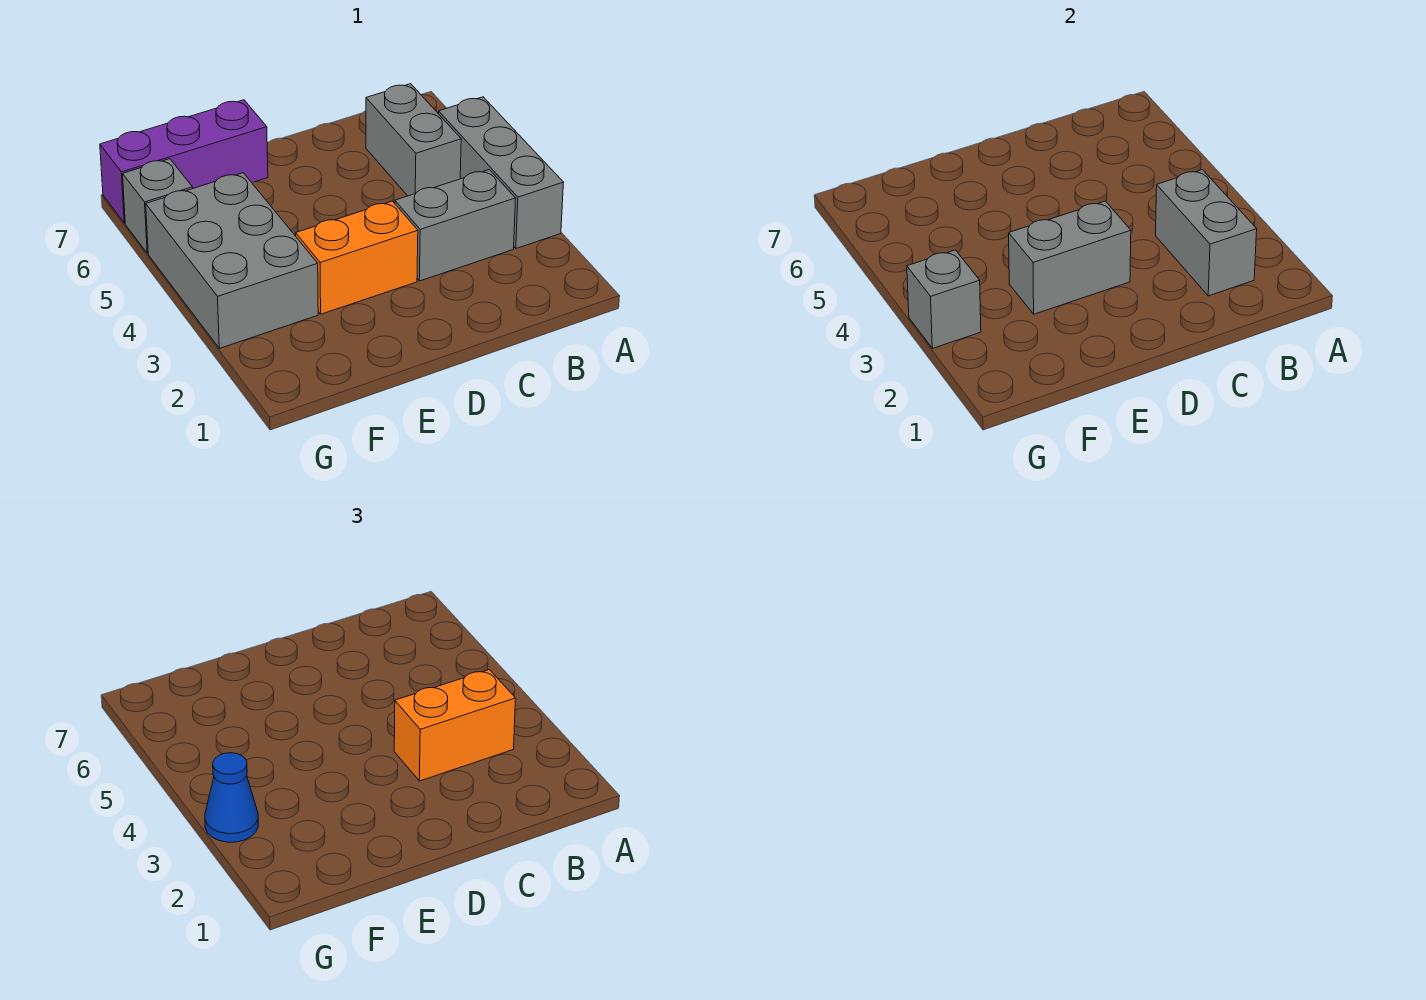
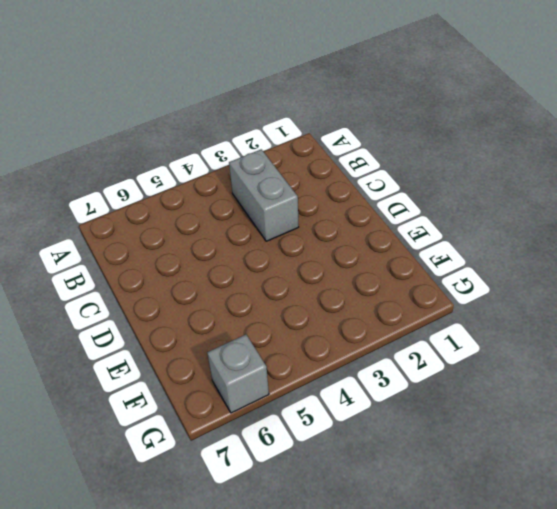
none -> grey brick A3:A5 level 1
none -> grey brick B5:B6 level 1
none -> orange brick D3:E3 level 1

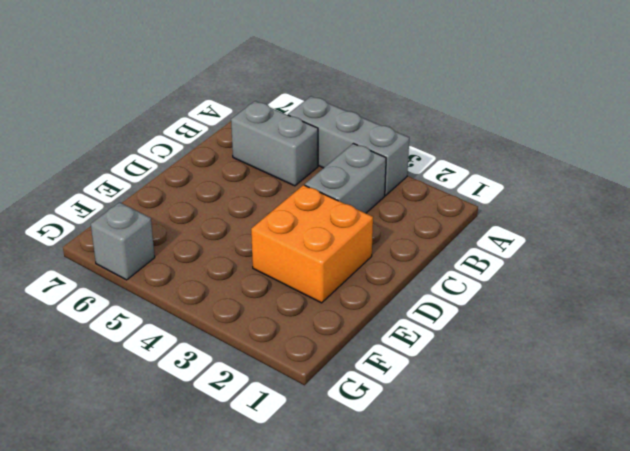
orange brick D2:E3 level 1 -> orange brick D3:E3 level 1
none -> purple brick E7:G7 level 1
none -> grey brick F3:G5 level 1
none -> grey brick B2:B3 level 2

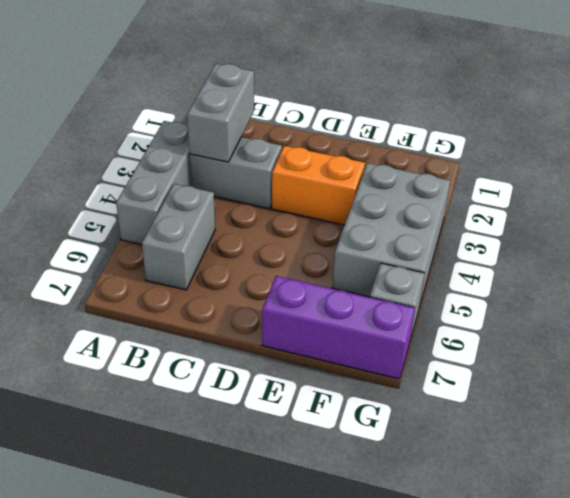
none -> grey brick D3:E3 level 2
none -> grey brick G3 level 2
none -> orange brick B3:C3 level 3

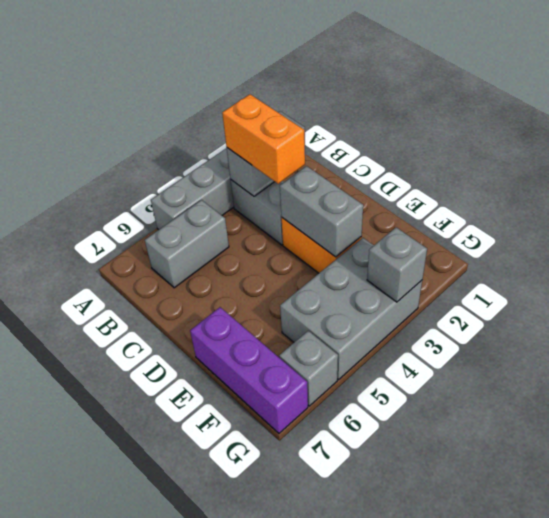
none -> blue cone G3 level 3

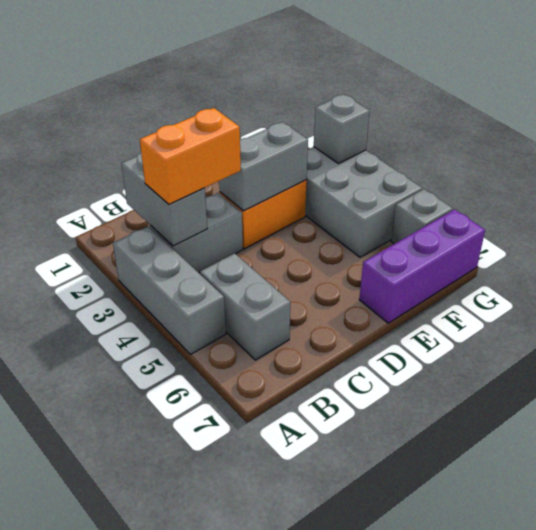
none -> blue cone G3 level 3

